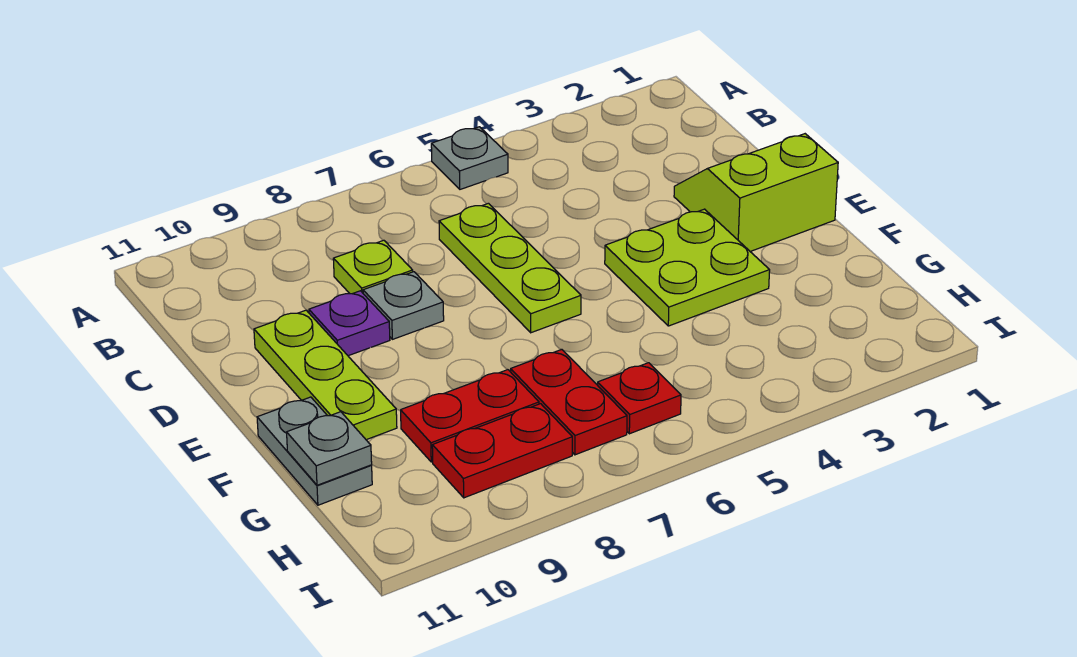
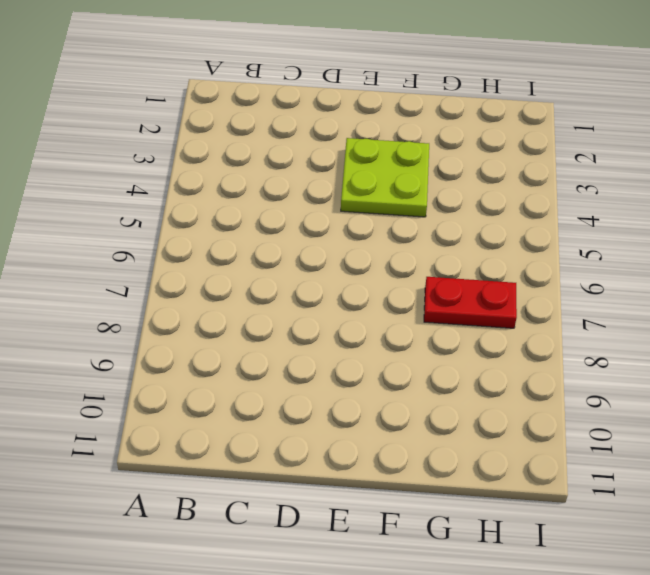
none -> grey plate A5 level 1
none -> lime plate C6:E6 level 1
none -> lime plate C8 level 1

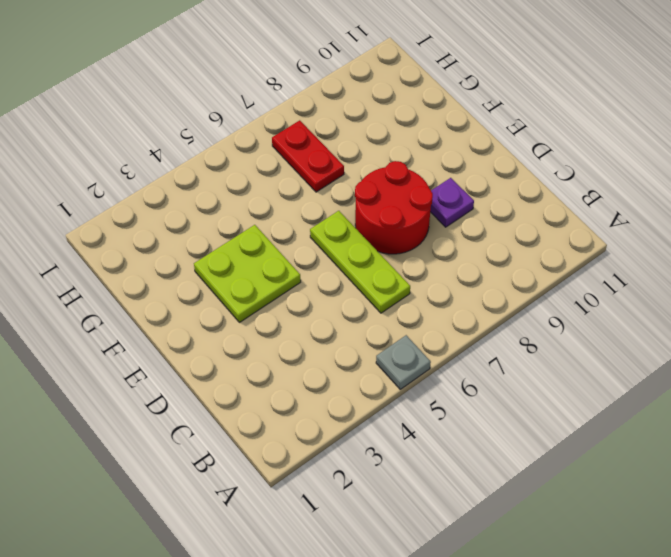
red round brick D7:E8 level 1 -> grey plate D8 level 1
none -> lime plate C8 level 1
none -> lime slope D1:E2 level 1 top E
none -> lime plate D10:F10 level 1

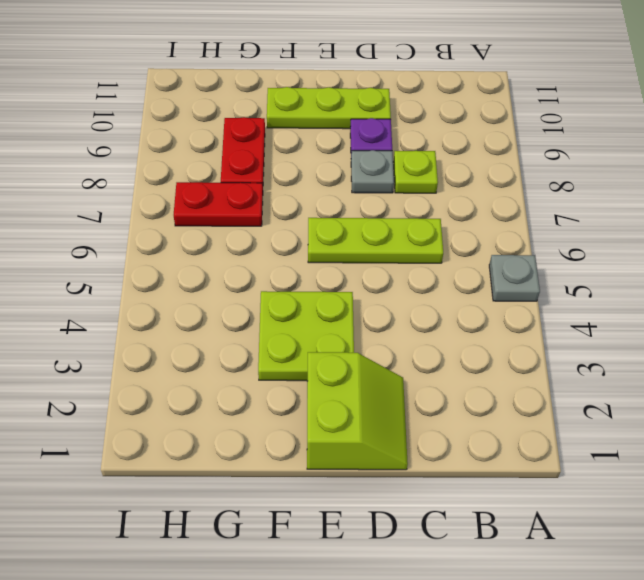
none -> grey plate F11:G11 level 1
none -> red plate H6 level 1
none -> red plate H8:H9 level 1

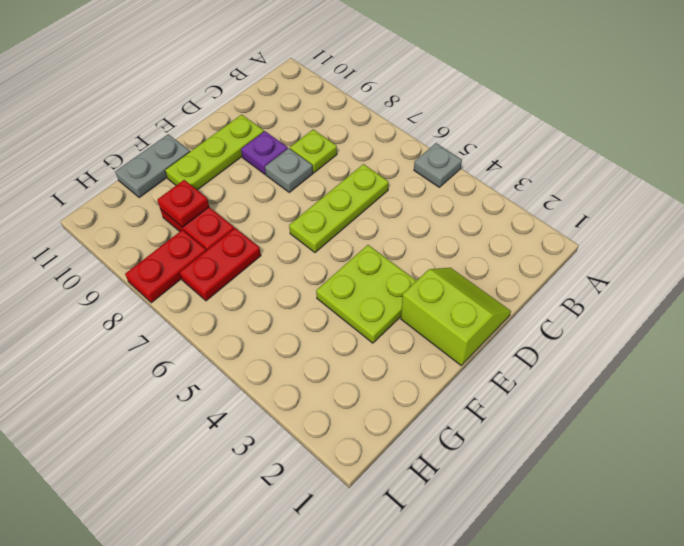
red plate G9 level 2 -> red plate H6 level 1
red plate H8:I8 level 1 -> red plate H8:H9 level 1
none -> grey plate G11 level 2

